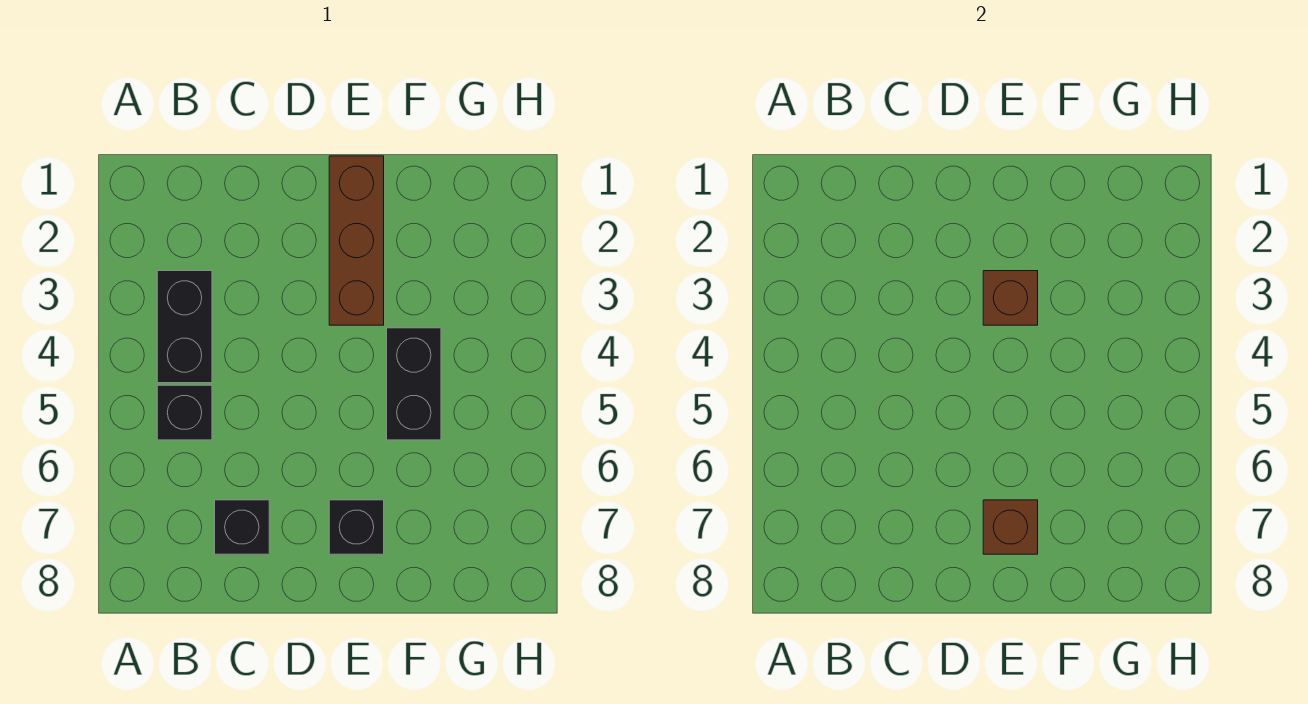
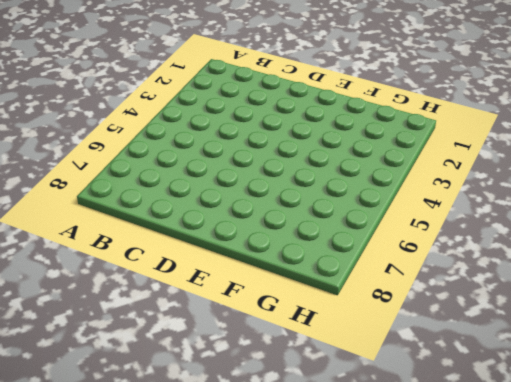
none -> black brick B3:B4 level 1
none -> black brick B5 level 1

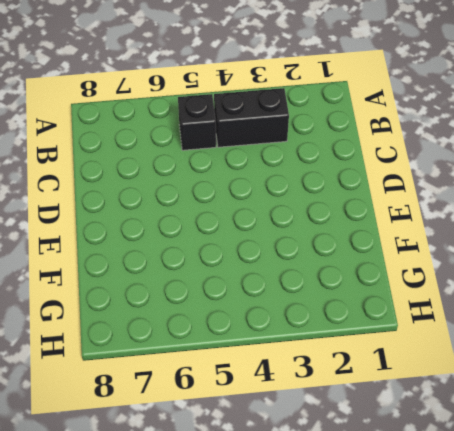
none -> black brick C7 level 1
none -> brown brick E1:E3 level 1

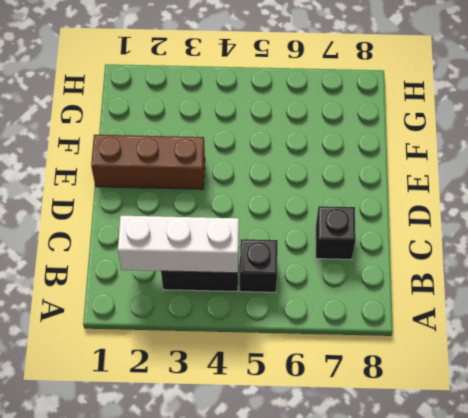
white brick B2:B4 level 2 -> none
none -> black brick E7 level 1
none -> black brick F4:F5 level 1

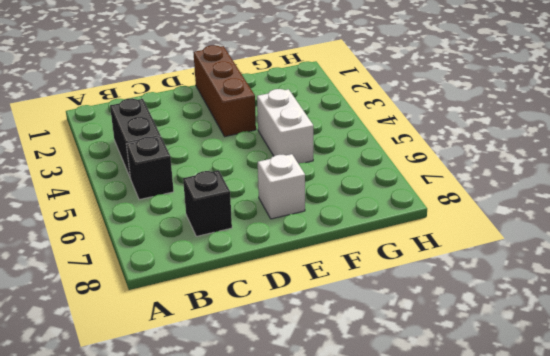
white brick E7 level 1 -> black brick E7 level 1
white brick F4:F5 level 1 -> black brick F4:F5 level 1
none -> brown brick E3 level 2
none -> brown brick E7 level 2

